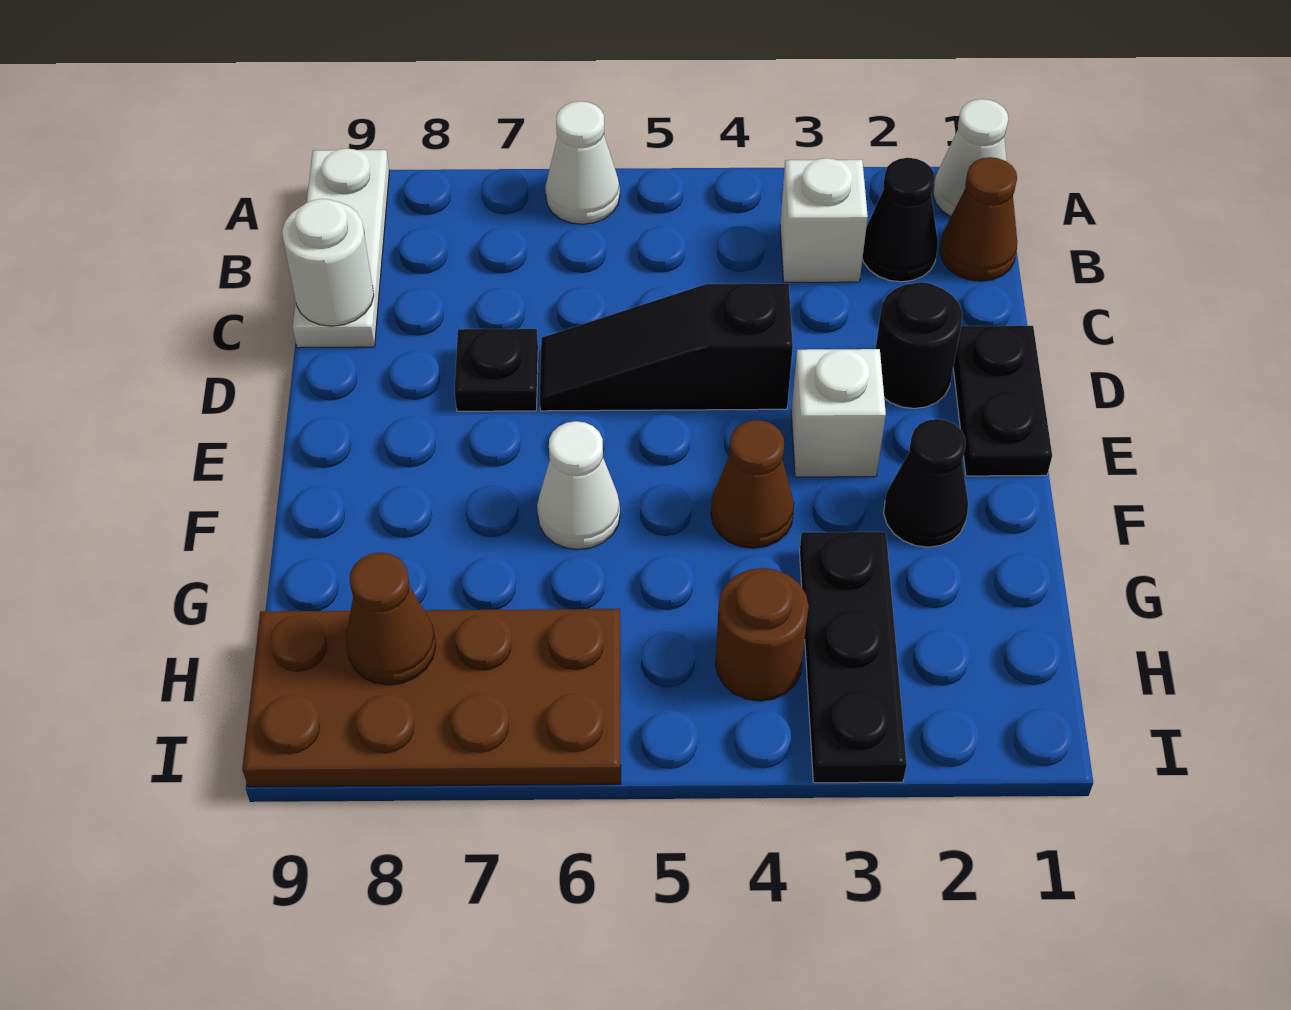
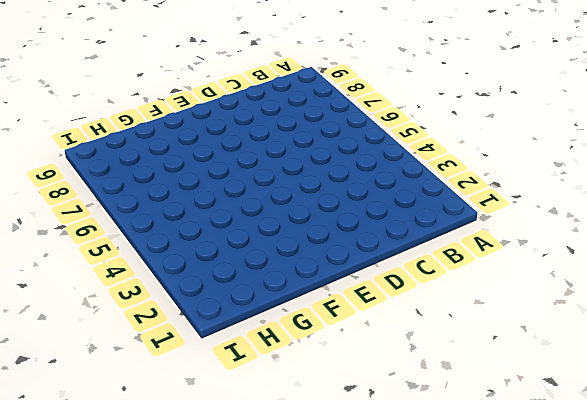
none -> white cone A1 level 1
none -> white cone A6 level 1
none -> white plate A9:C9 level 1

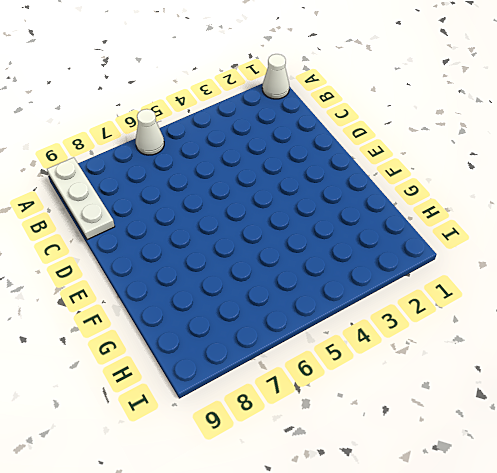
none -> brown cone B1 level 1
none -> black cone B2 level 1
none -> white brick B3 level 1

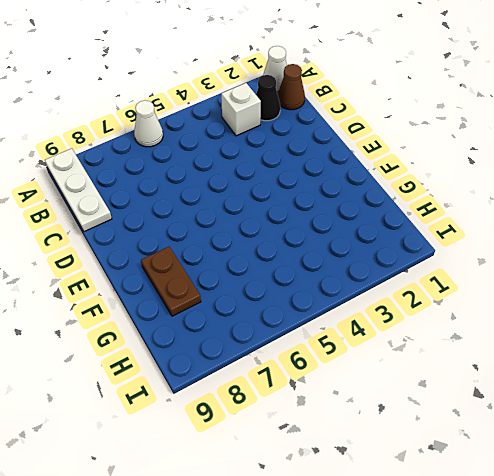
brown plate F8:G8 level 1 -> none
none -> black plate D1:E1 level 1
none -> black round brick D2 level 1
none -> black slope D4:D6 level 1 top 4

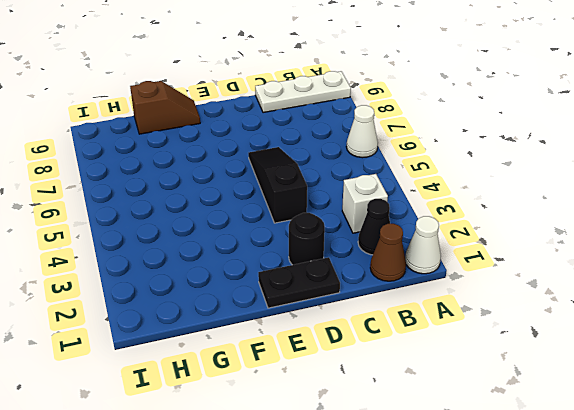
brown slope F9:G9 level 1 top G -> none
none -> black plate D7 level 1
none -> white brick E3 level 1
none -> black cone F2 level 1

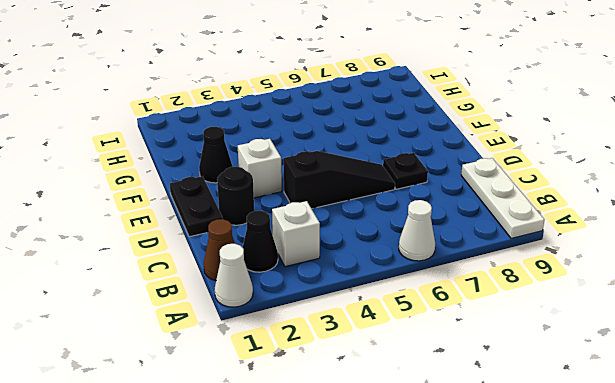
none -> brown cone F4 level 1
none -> white cone F6 level 1
none -> black plate G3:I3 level 1

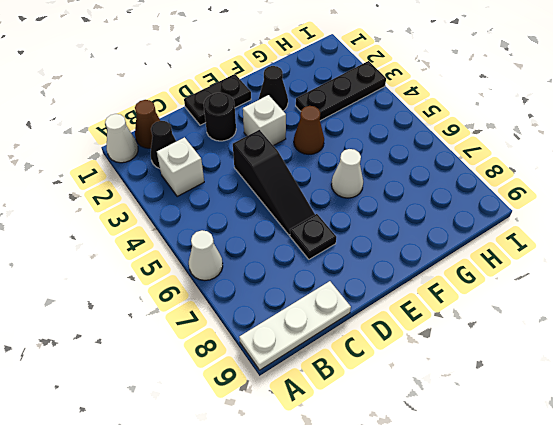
none -> brown round brick H4 level 1
none -> brown plate H6:I9 level 1
none -> white round brick C9 level 2

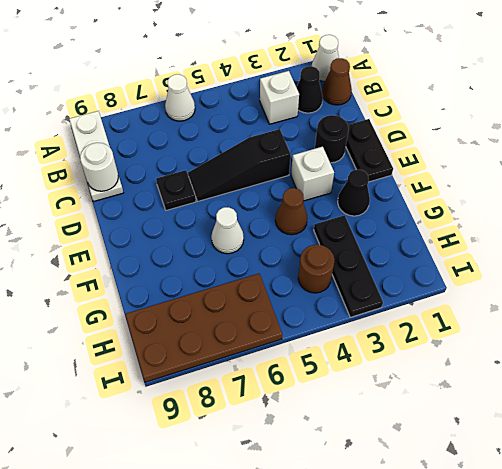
none -> brown cone H8 level 2

